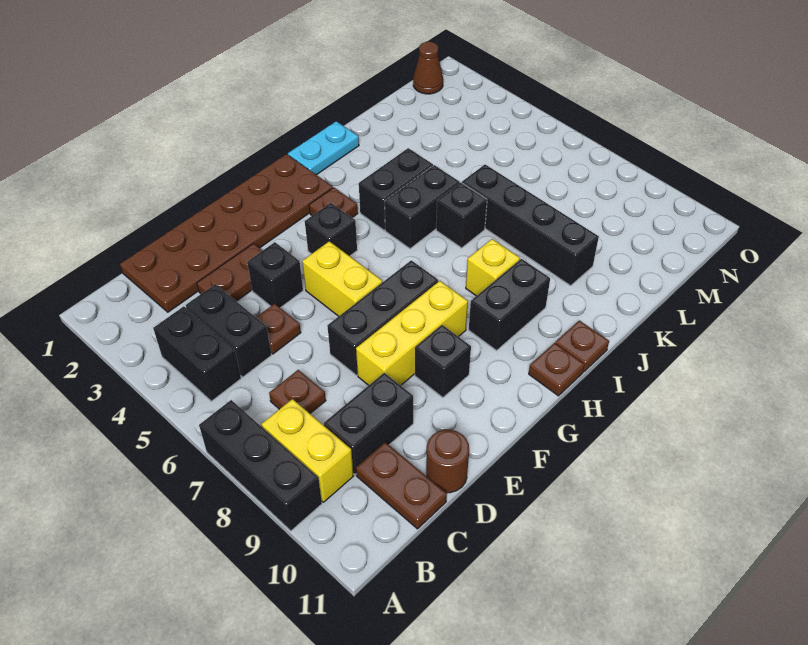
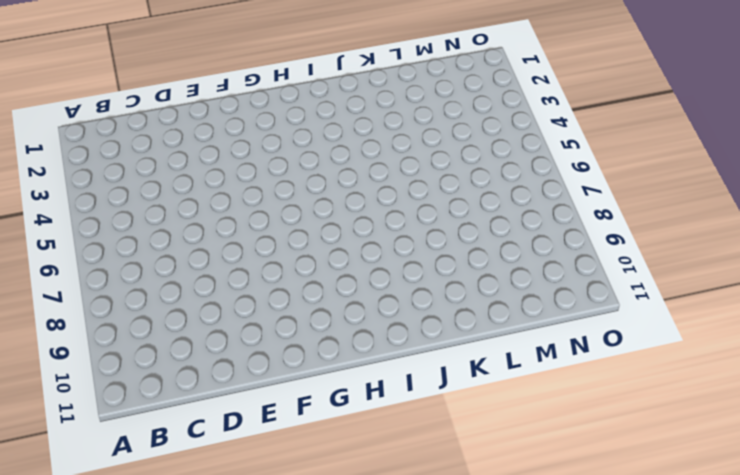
none -> black brick A7:A9 level 1
none -> black brick B4:B5 level 1
none -> yellow brick B8:B9 level 1

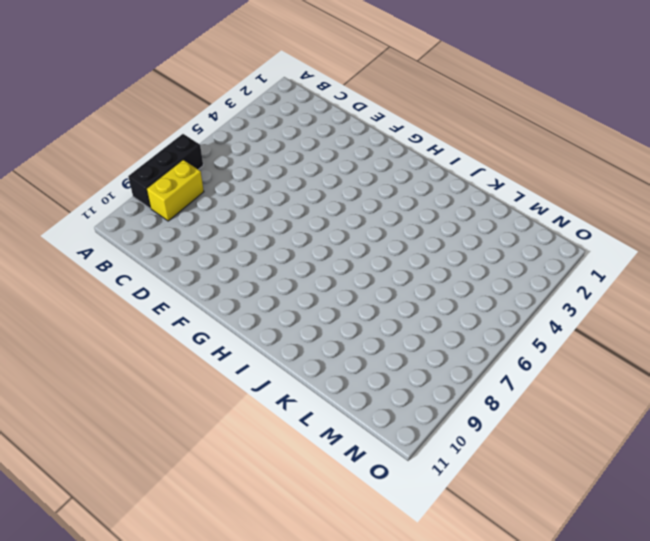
none -> black brick B4:B5 level 1
none -> brown plate C1:H2 level 1
none -> black brick C4:C5 level 1

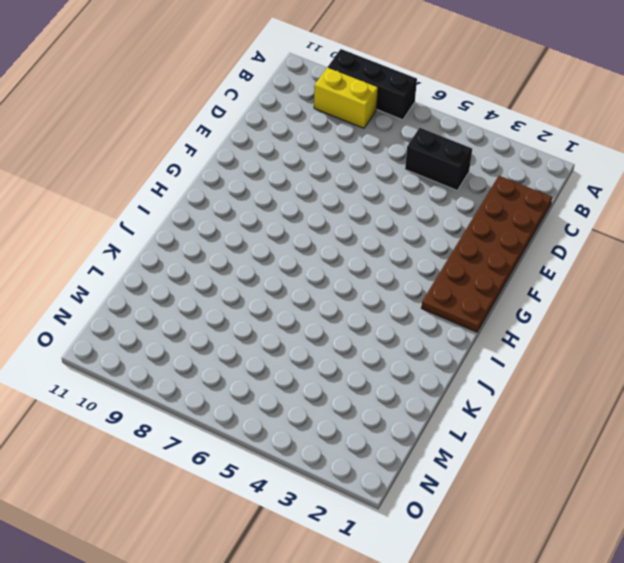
none -> black brick B4:B5 level 1
none -> brown plate C7 level 1
none -> black brick C9:D9 level 1

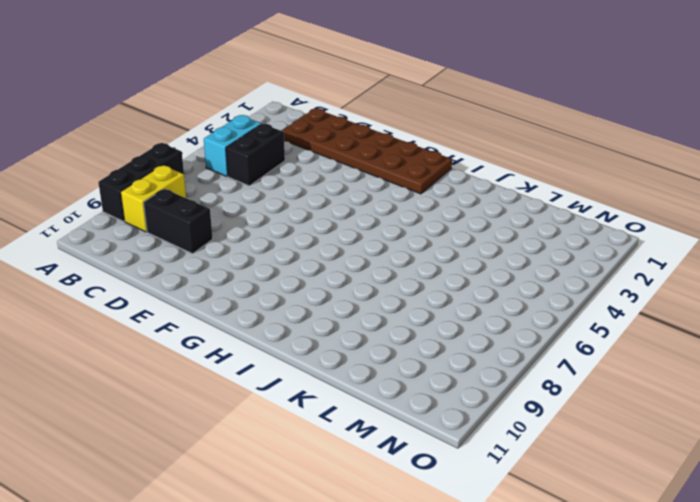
cyan brick B4:B5 level 1 -> black brick B4:B5 level 1
none -> brown plate C7 level 1
none -> brown plate C10:C11 level 1
none -> brown plate D3:E3 level 1

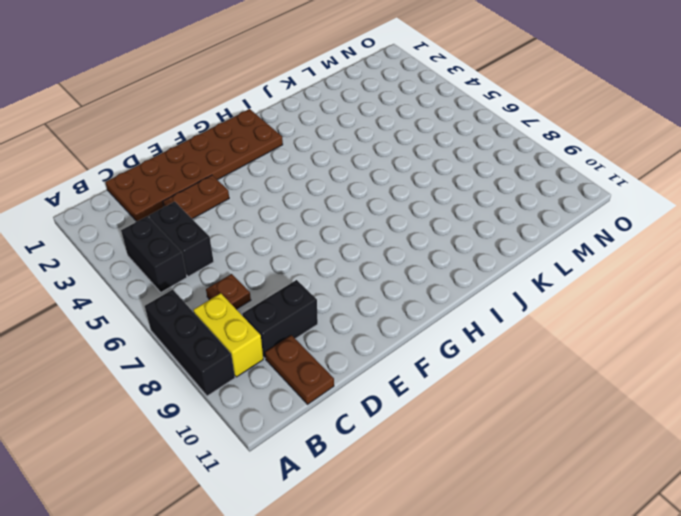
none -> brown plate D5 level 1
none -> brown round brick D11 level 1
none -> black brick E4 level 1

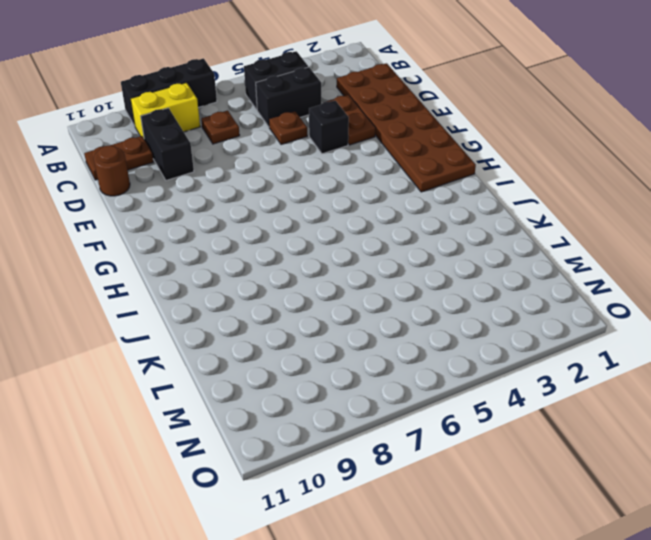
none -> black brick E7:G7 level 1
none -> yellow brick E8:G8 level 1
none -> yellow brick F5:F6 level 1

